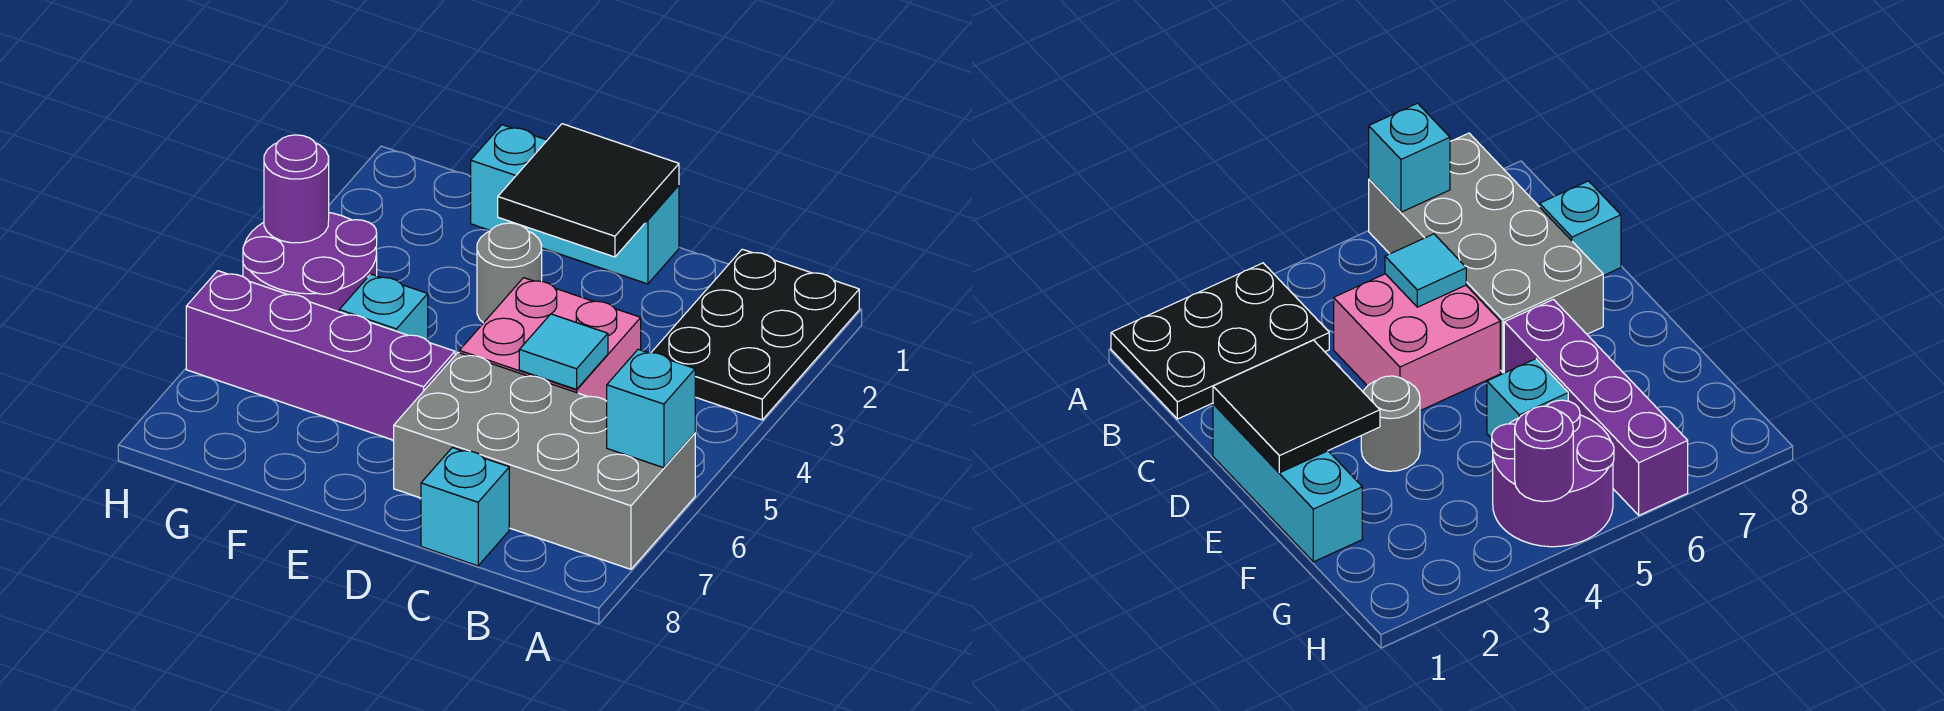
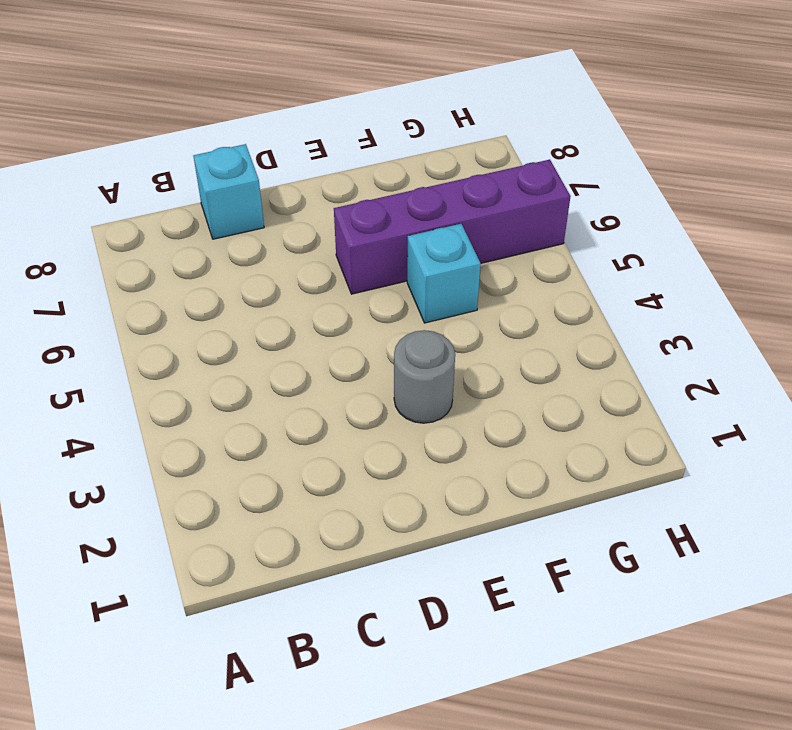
none -> black plate A1:B3 level 1
none -> grey brick A6:D7 level 1
none -> pink brick C4:D5 level 1

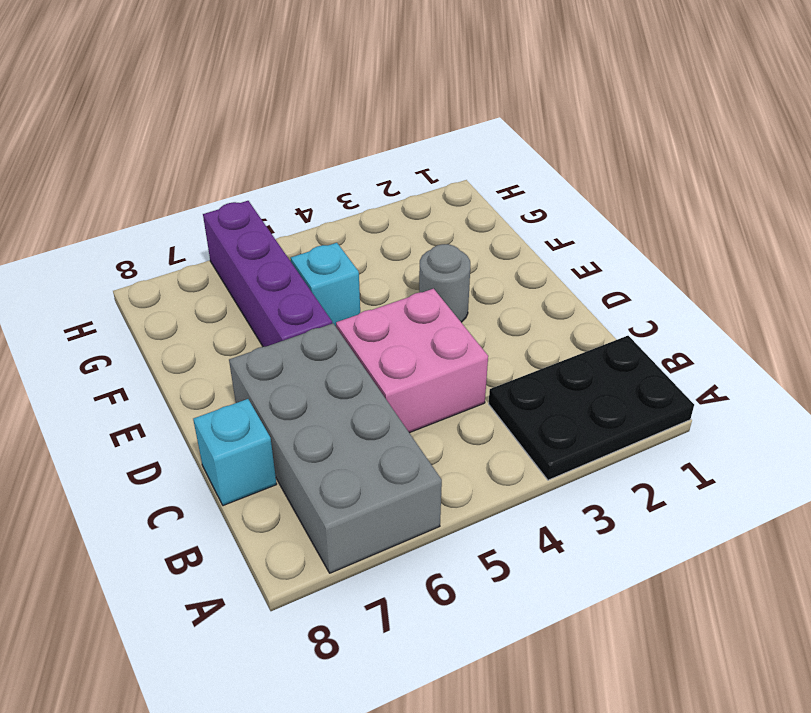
none -> cyan brick D1:F1 level 1
none -> purple round brick G4:H5 level 1
none -> cyan brick A6 level 2

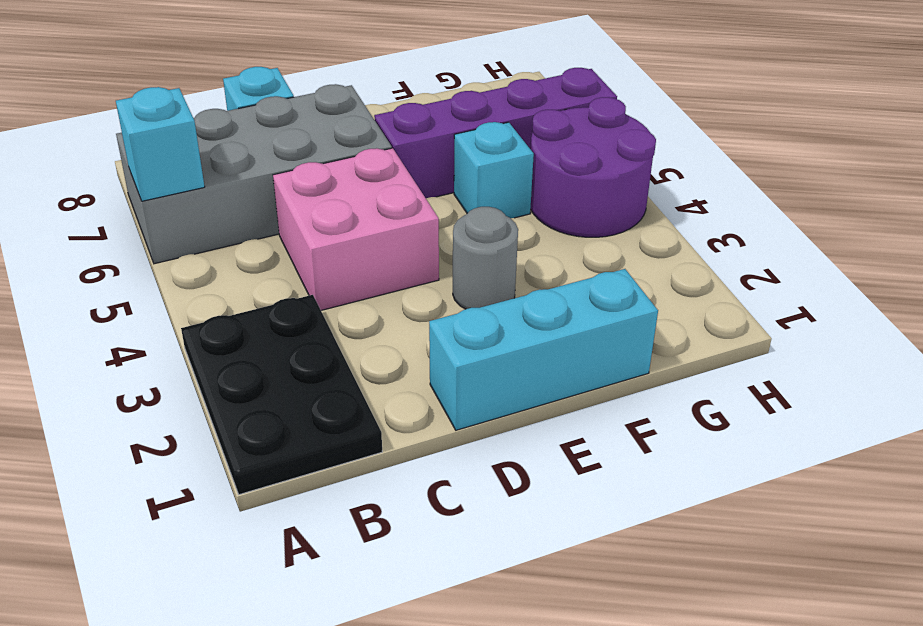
none -> cyan tile C5 level 2
none -> black tile D1:E2 level 2
none -> purple round brick H4 level 2

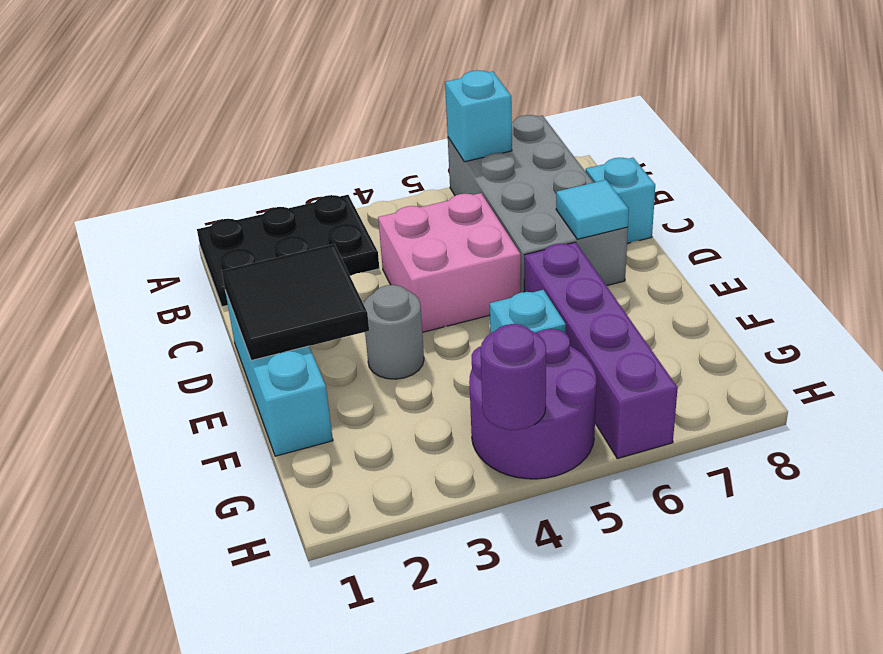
cyan tile D7 level 2 -> cyan tile C5 level 2

